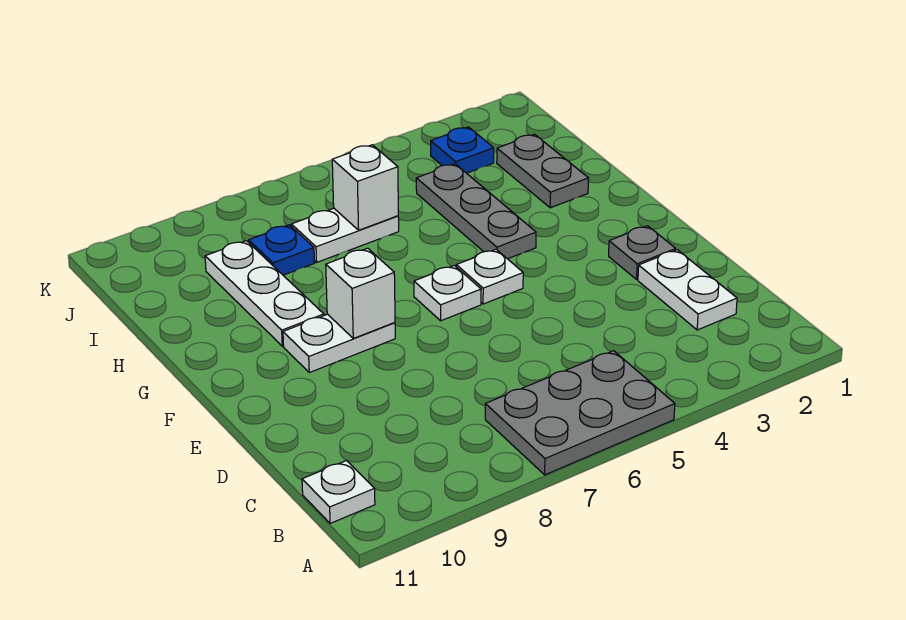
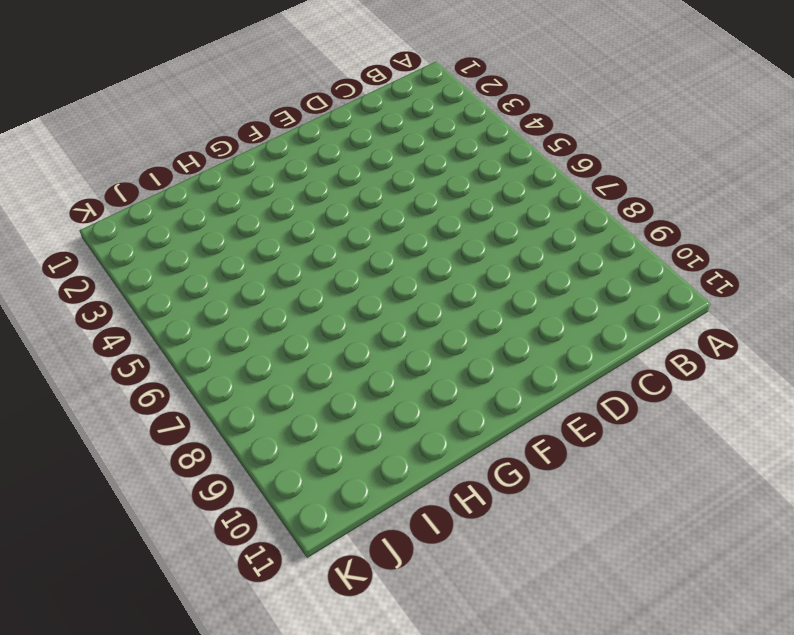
none -> grey plate A5:B7 level 1
none -> white plate B11 level 1
none -> white plate C2:D2 level 1

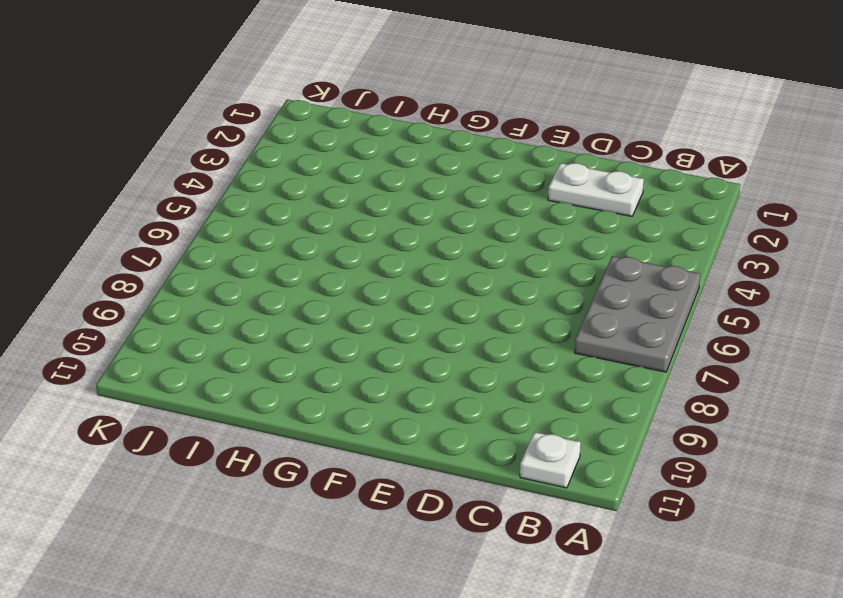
none -> grey plate E2 level 1
none -> white plate F5 level 1
none -> white plate F6 level 1

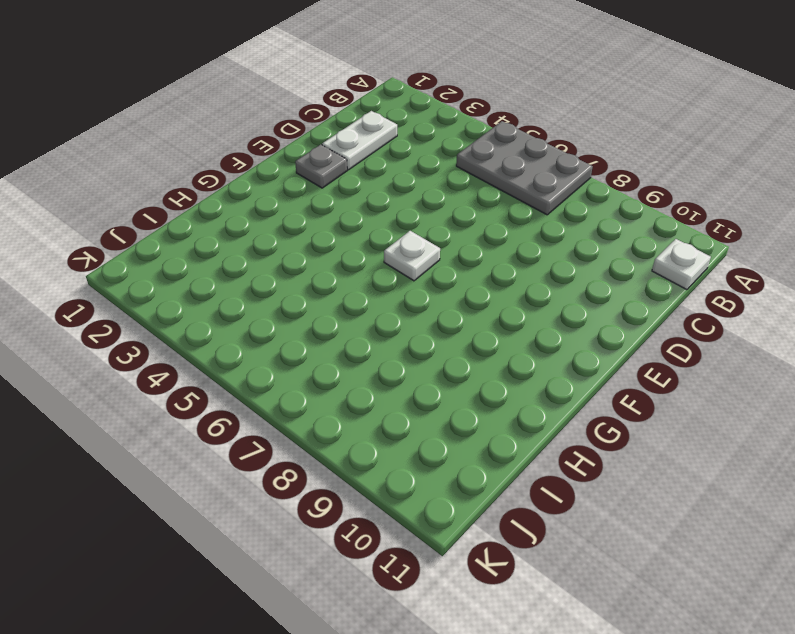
none -> white plate F5 level 1
none -> white plate F8:F9 level 1
none -> grey plate G4:I4 level 1

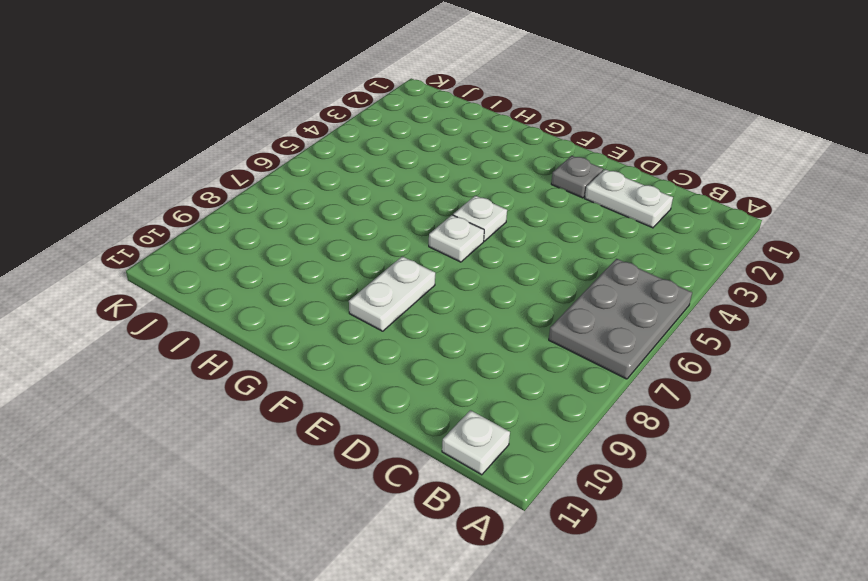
none -> grey plate G4:I4 level 1
none -> white plate G9:I9 level 1
none -> grey plate H2:I2 level 1

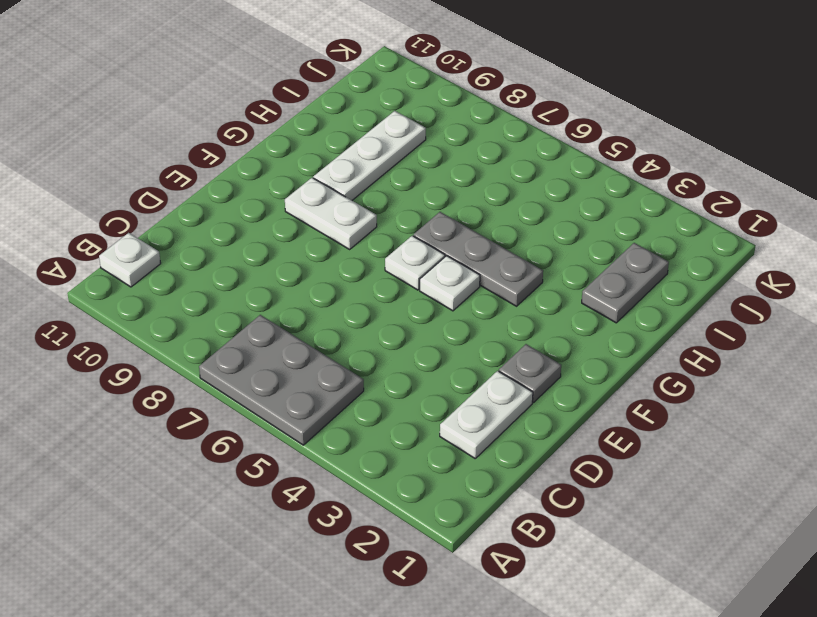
grey plate G4:G6 level 1 -> grey plate G4:I4 level 1
none -> white plate I6:I7 level 1
none -> blue plate I8 level 1
none -> blue plate J3 level 1

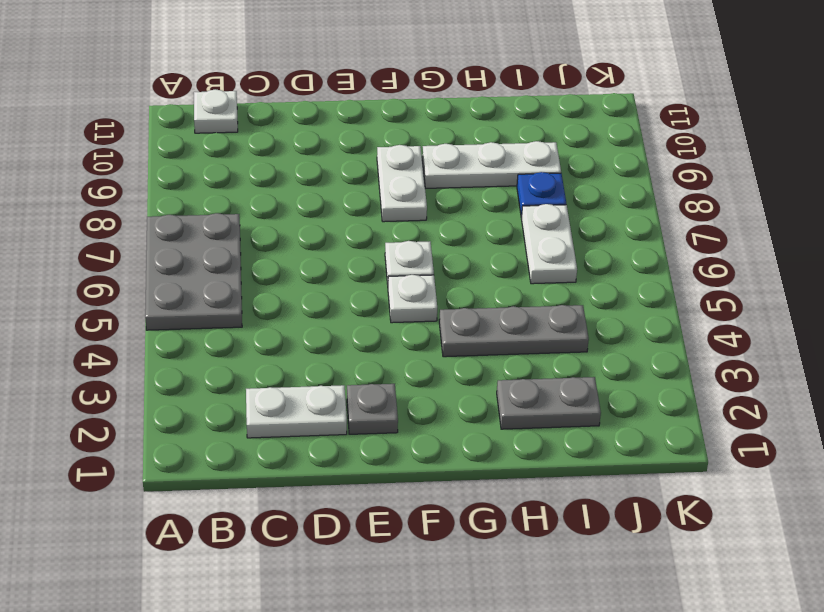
none -> blue plate J3 level 1
none -> white brick F8 level 2
none -> white brick I6 level 2

